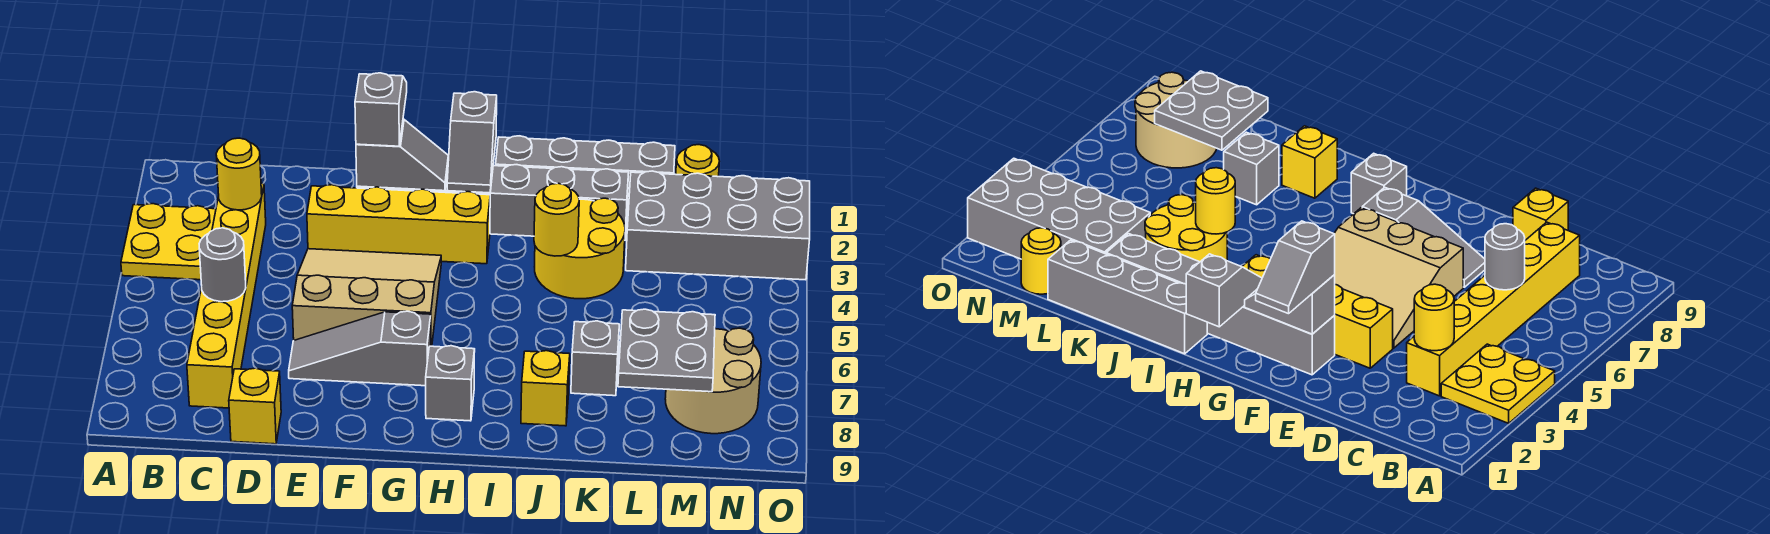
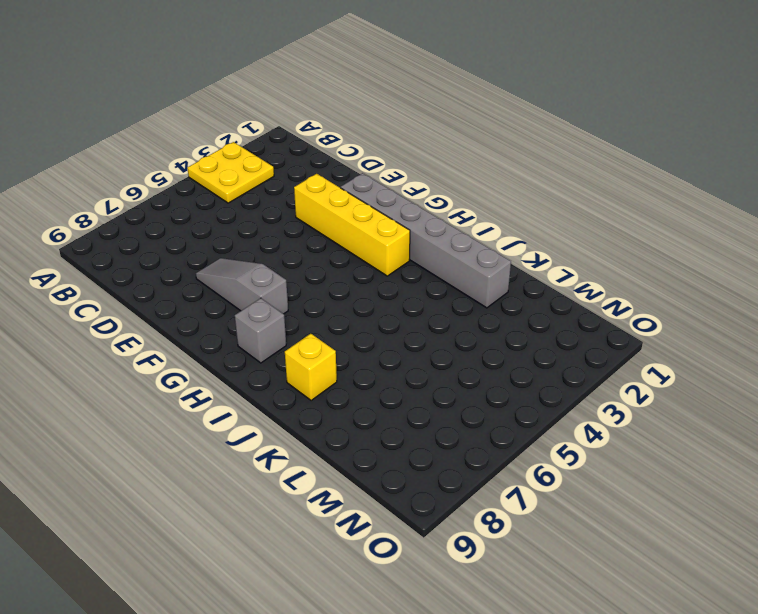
none -> yellow brick C3:C8 level 1
none -> yellow brick D9 level 1
none -> tan slope E4:G6 level 1 top 6

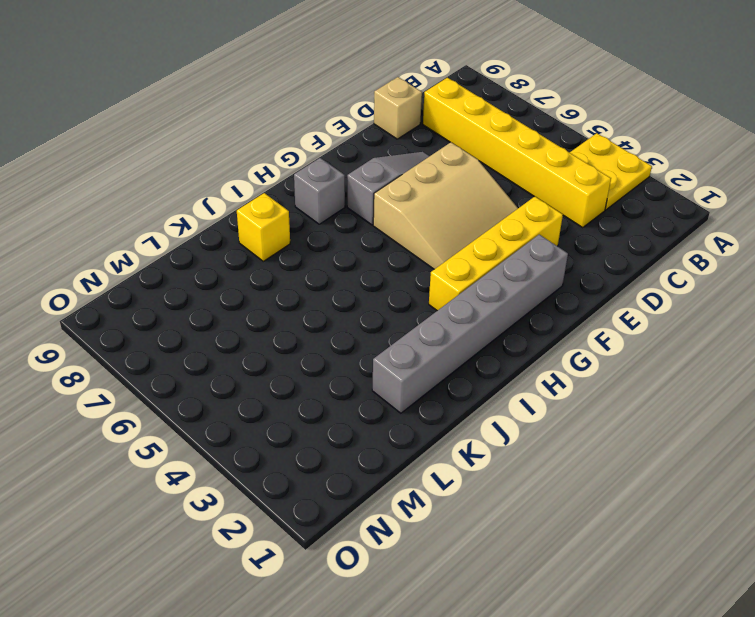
tan brick D9 level 1 -> yellow brick D9 level 1
none -> grey brick I1:L1 level 1
none -> yellow round brick J3:K4 level 1
none -> grey brick K7 level 1

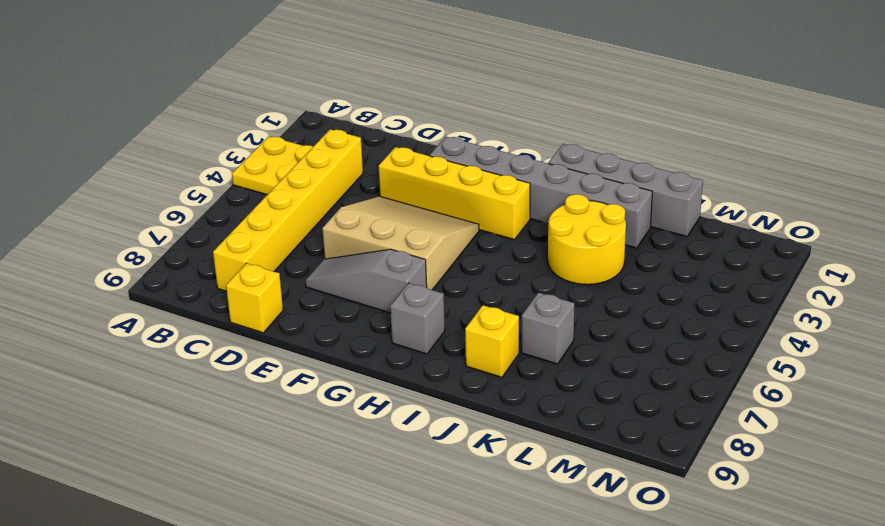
none -> grey brick L2:O3 level 1
none -> yellow round brick M1 level 1
none -> tan round brick M7:N8 level 1

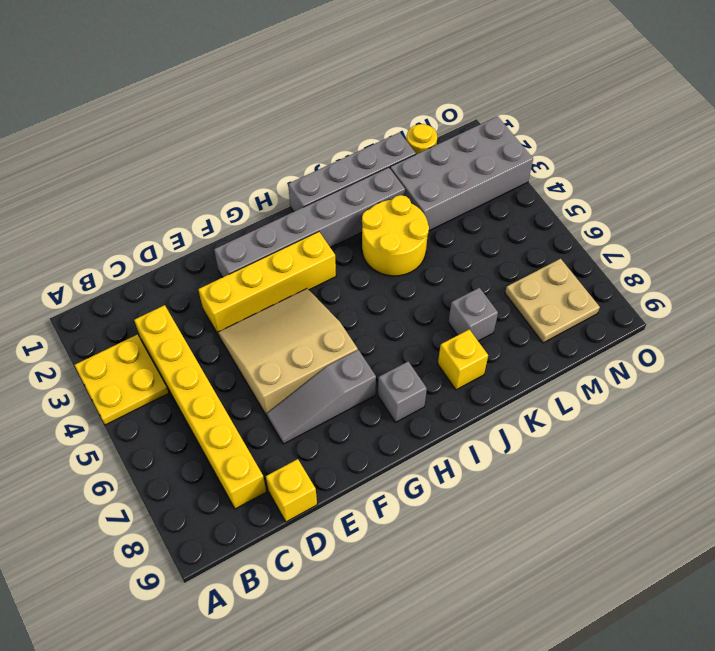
tan plate M7:N8 level 1 -> tan round brick M7:N8 level 1
none -> yellow round brick C3 level 2
none -> grey round brick C6 level 2
none -> grey slope F2:G2 level 2 top F

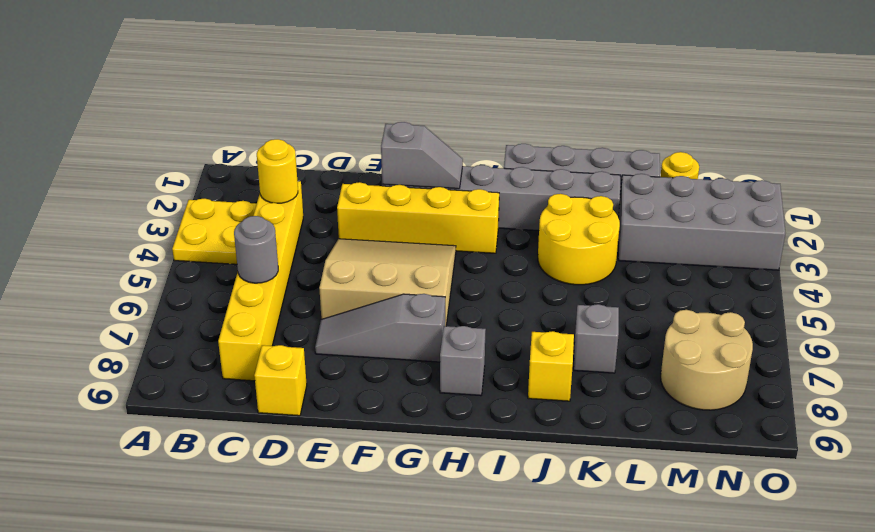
none -> grey slope H1:H2 level 2 top 1
none -> yellow round brick J4 level 2
none -> grey plate L7:M8 level 2

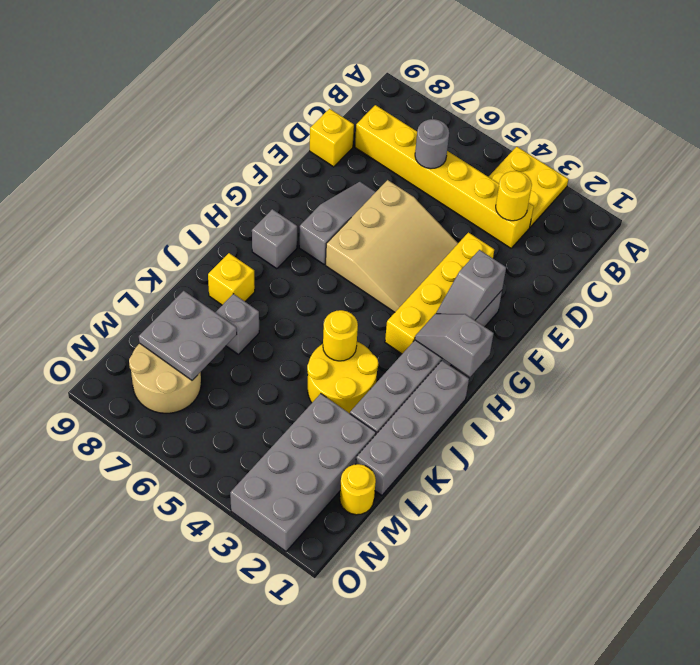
none -> grey slope F1:F2 level 3 top 2

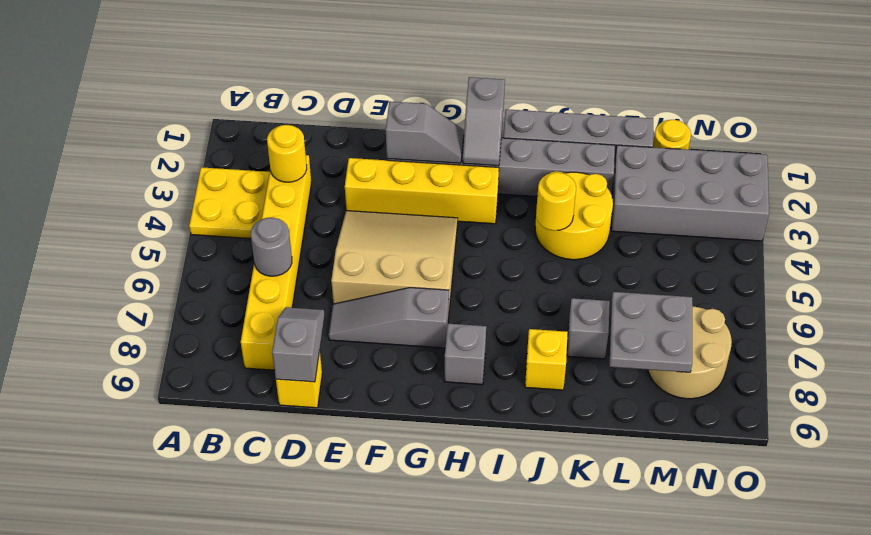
grey slope D8:D9 level 2 top 9 -> grey slope F1:F2 level 3 top 2

